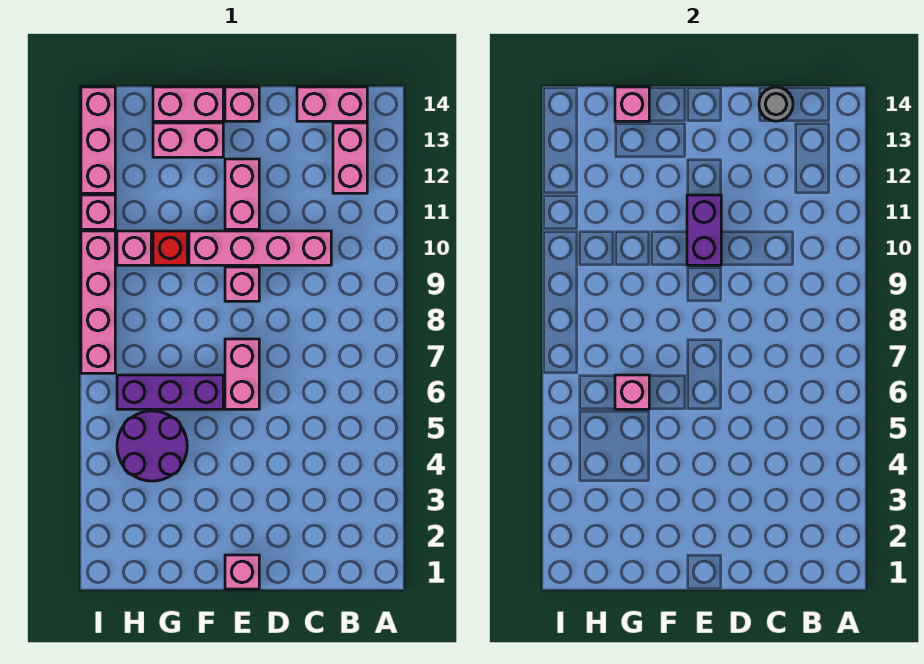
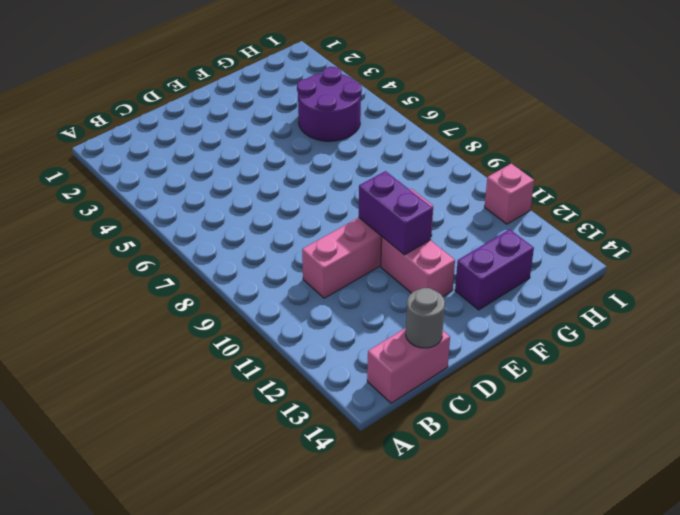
purple brick F13:G13 level 1 -> pink brick F13:G13 level 1
none -> pink brick B12:B13 level 1
none -> pink brick E1 level 1
none -> pink brick E6:E7 level 1

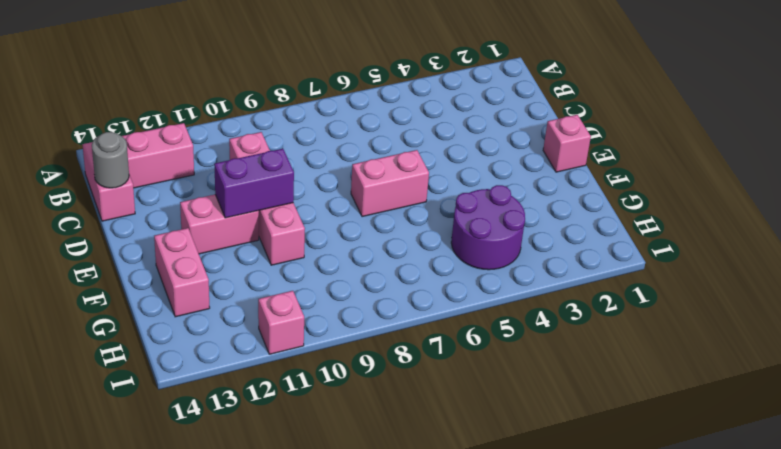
none -> pink brick E9 level 1
none -> pink brick E14 level 1
none -> purple brick F6:H6 level 1

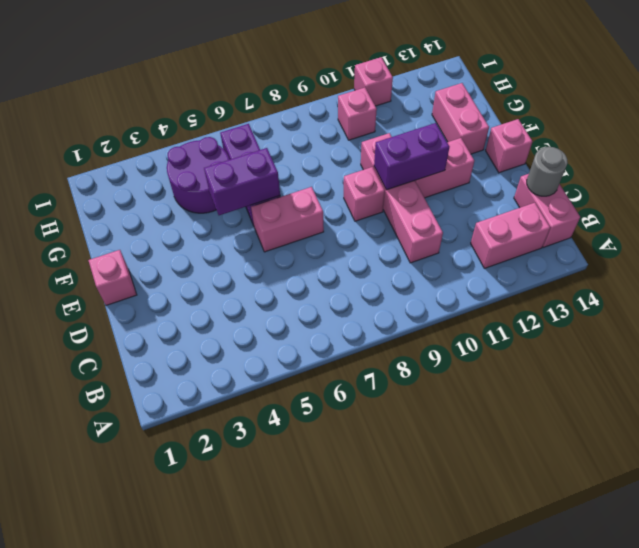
purple brick F5:F6 level 2 -> none
none -> pink brick F14:G14 level 1
none -> red brick G10 level 1
none -> pink brick I7:I10 level 1

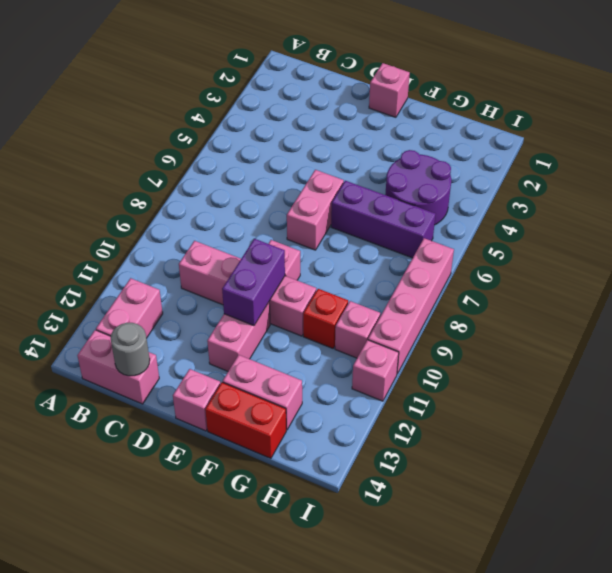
red brick F14:G14 level 1 -> pink brick F14:G14 level 1
none -> pink brick I12:I14 level 1
none -> pink brick G6 level 2
none -> pink brick G14 level 2

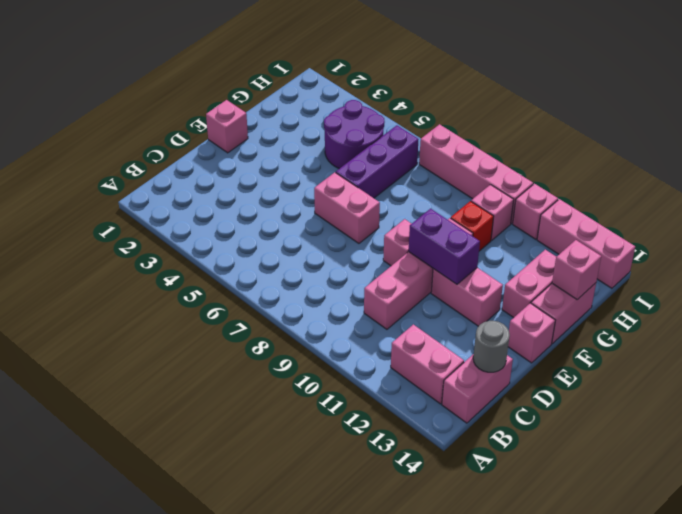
none -> pink brick G6 level 2

